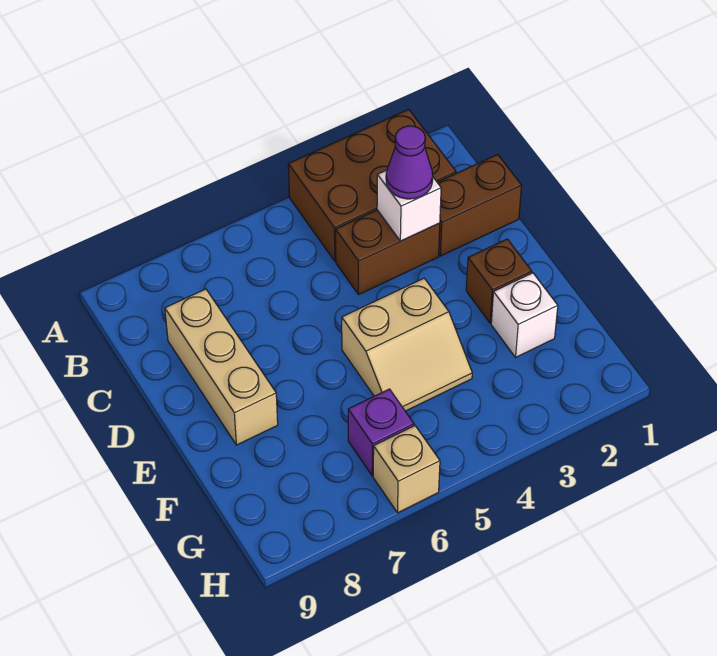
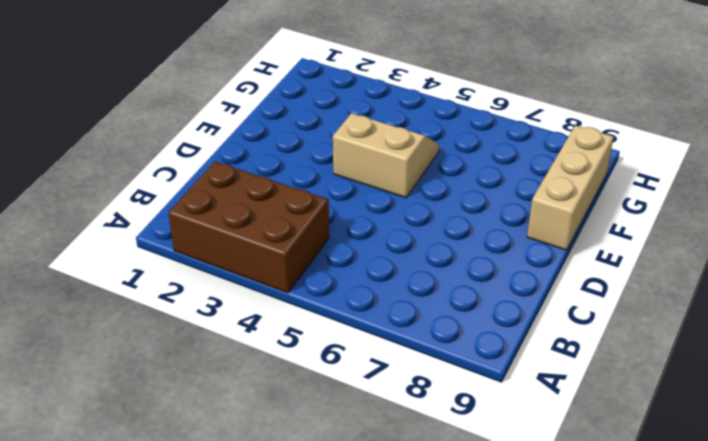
tan brick E9:G9 level 1 -> tan brick C8:E8 level 1
none -> brown brick C1:C2 level 1
none -> brown brick C3:C4 level 1

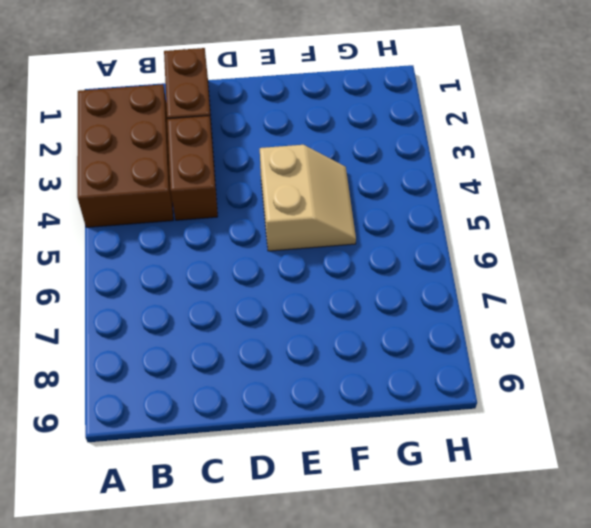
none -> tan brick C8:E8 level 1
none -> brown brick E2 level 1

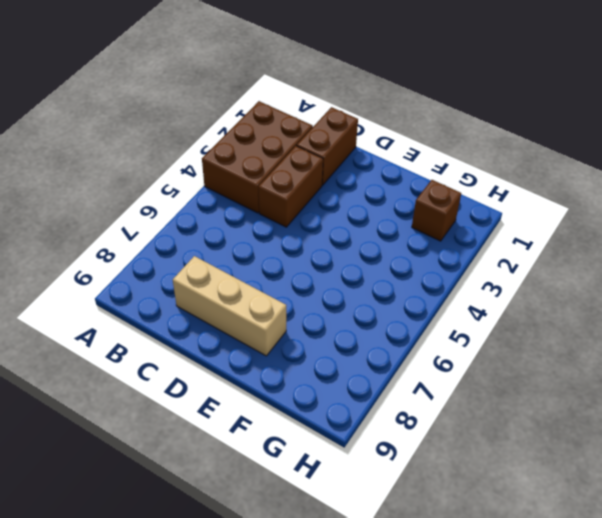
brown brick G2 level 1 -> brown brick E2 level 1
none -> tan slope E4:F5 level 1 top E
none -> white brick F2 level 1

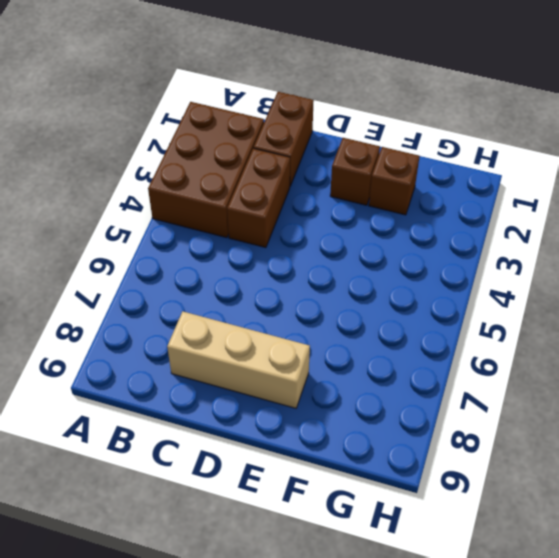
brown brick F2 level 1 -> white brick F2 level 1
none -> tan slope E4:F5 level 1 top E
none -> purple brick G6 level 1

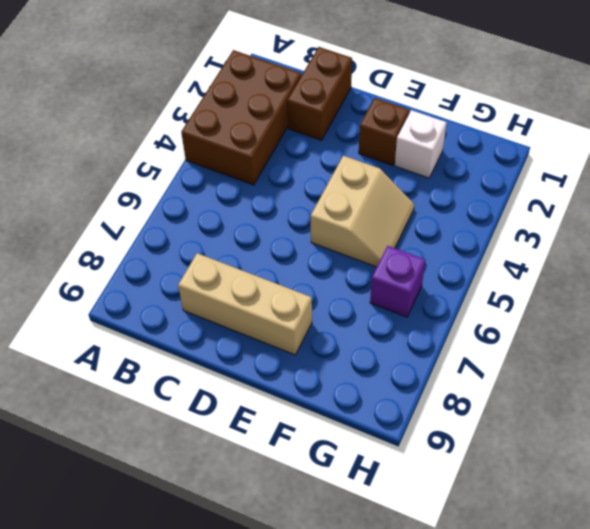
none -> brown brick C3:C4 level 1
none -> tan brick H6 level 1

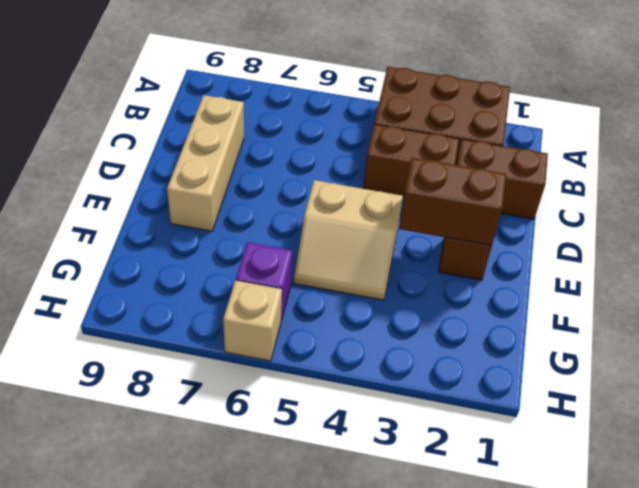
brown brick E2:E3 level 2 -> none
none -> white brick F2 level 1
none -> white brick C3 level 2

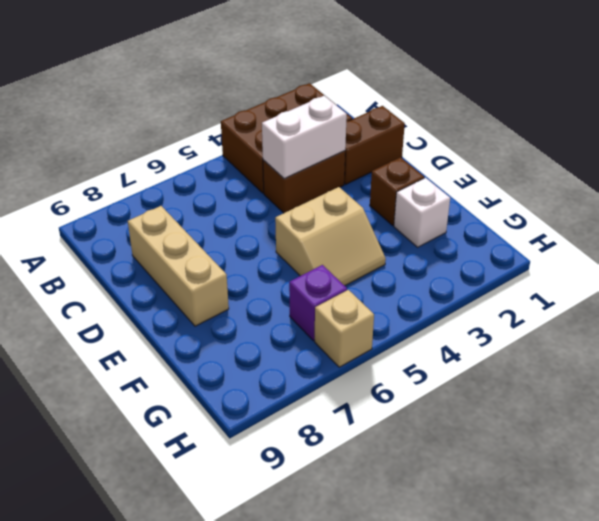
white brick C3:C4 level 2 -> white brick C3 level 2
none -> purple cone C3 level 3

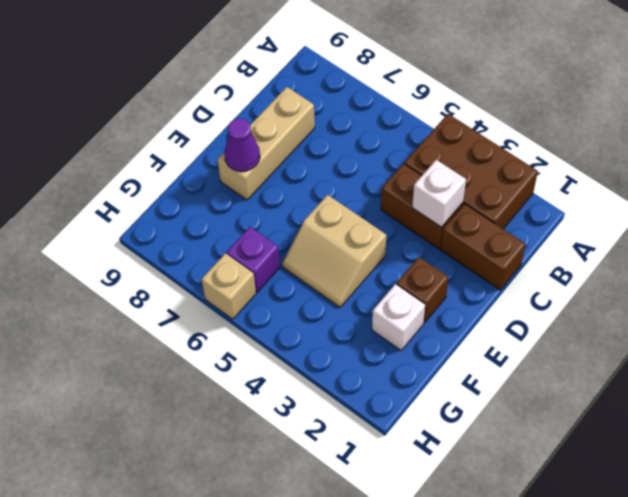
purple cone E8 level 2 -> purple cone C3 level 3

